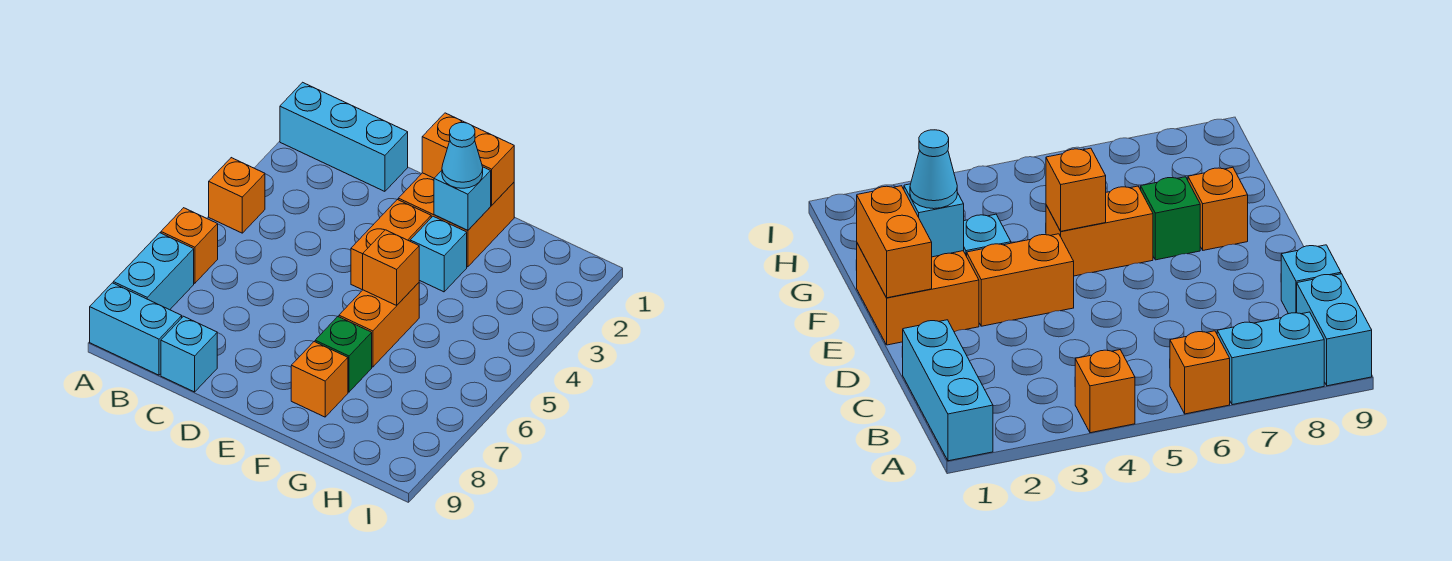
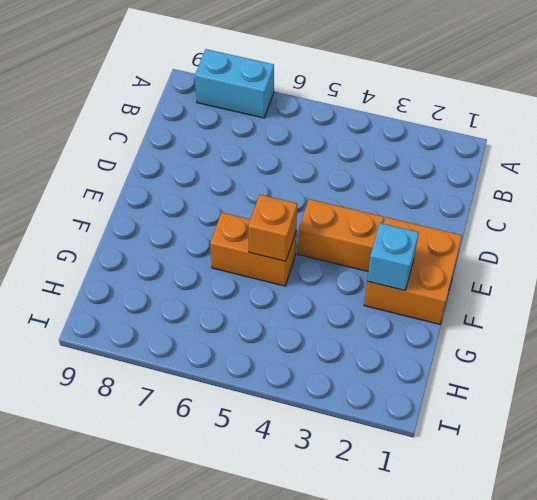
none -> cyan brick A1:C1 level 1
none -> orange brick A4 level 1
none -> orange brick A6 level 1

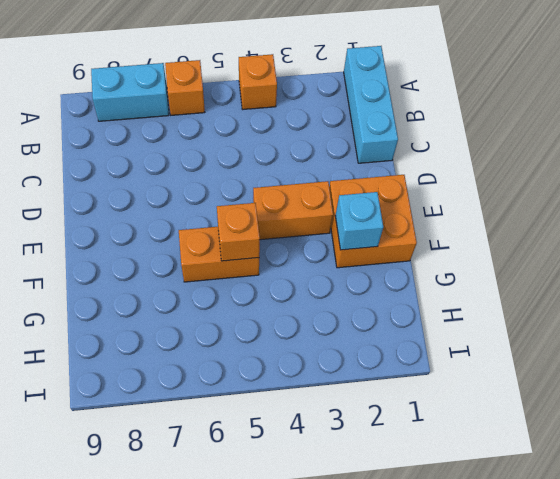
none -> cyan brick A9:B9 level 1
none -> cyan brick C9 level 1
none -> cyan brick F3 level 1

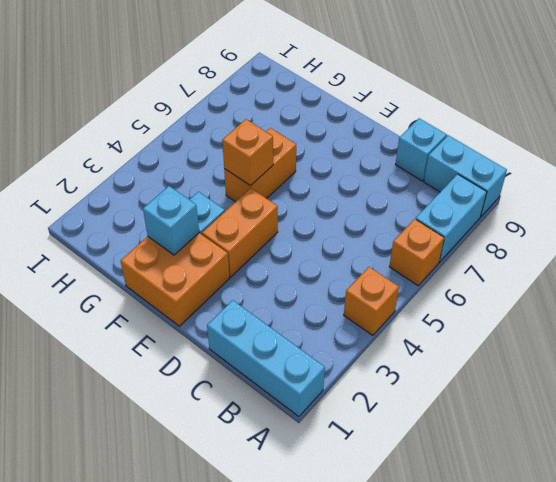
none -> green brick F7 level 1
none -> orange brick F8 level 1
none -> orange brick E1:F1 level 2

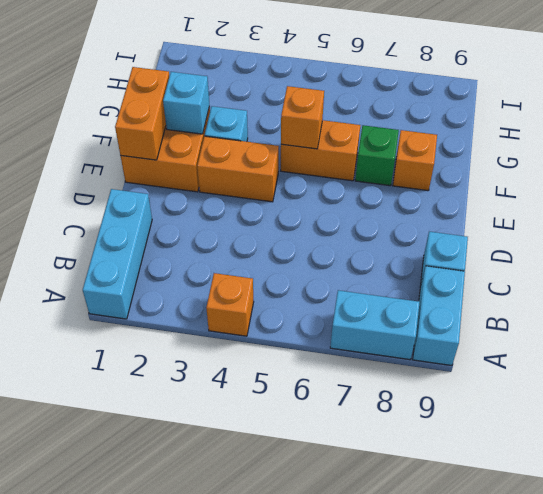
none -> orange brick A6 level 1
none -> cyan cone F2 level 3

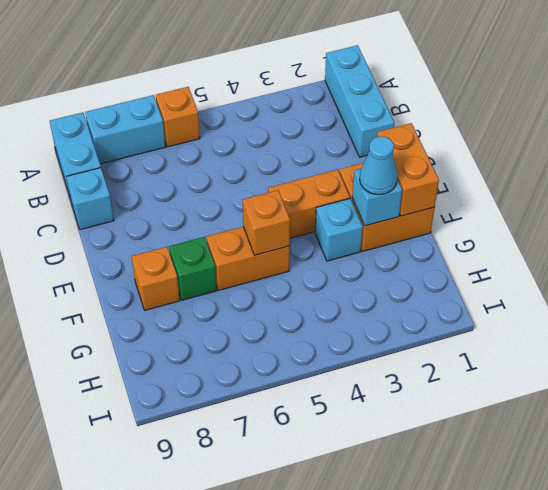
none -> orange brick A4 level 1

